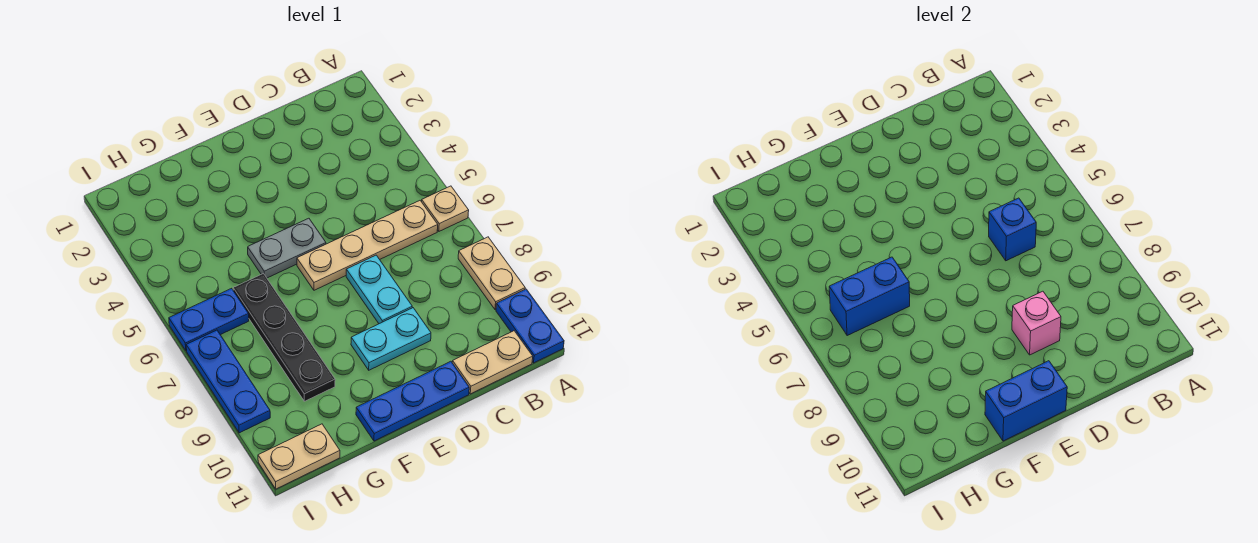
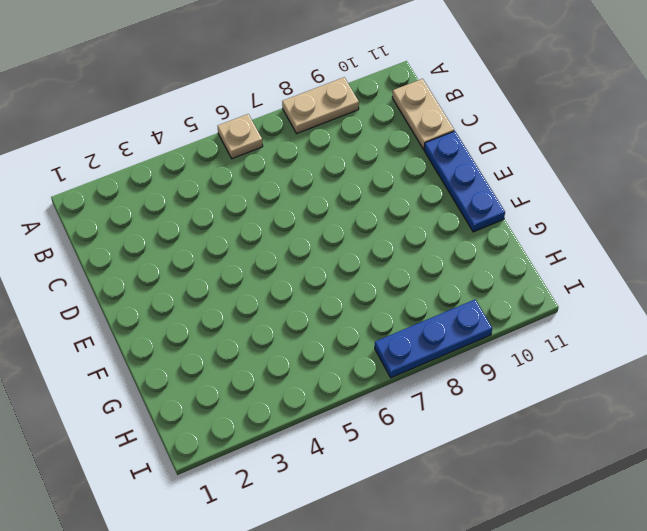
none -> blue plate A10:A11 level 1
none -> tan plate B6:E6 level 1
none -> cyan plate D7:D8 level 1

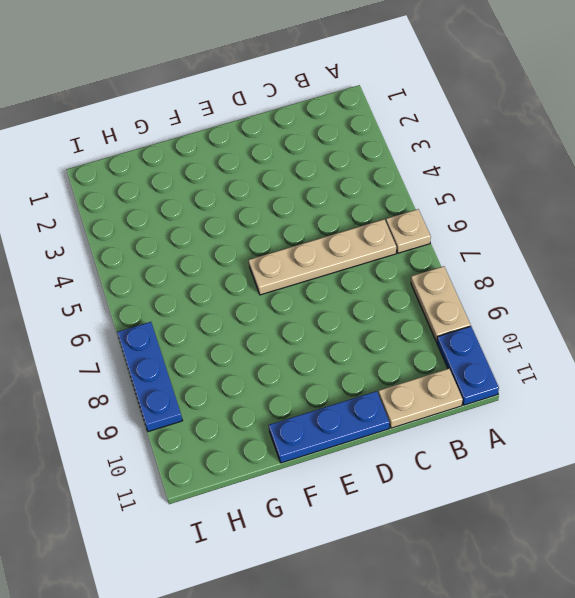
none -> cyan plate D7:D8 level 1
none -> cyan plate D9:E9 level 1
none -> grey plate E5:F5 level 1

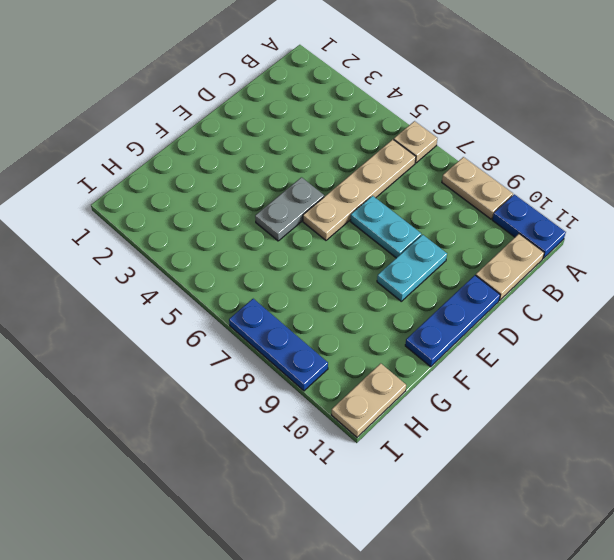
none -> black plate G6:G9 level 1
none -> blue plate H6:I6 level 1
none -> blue brick C6 level 2

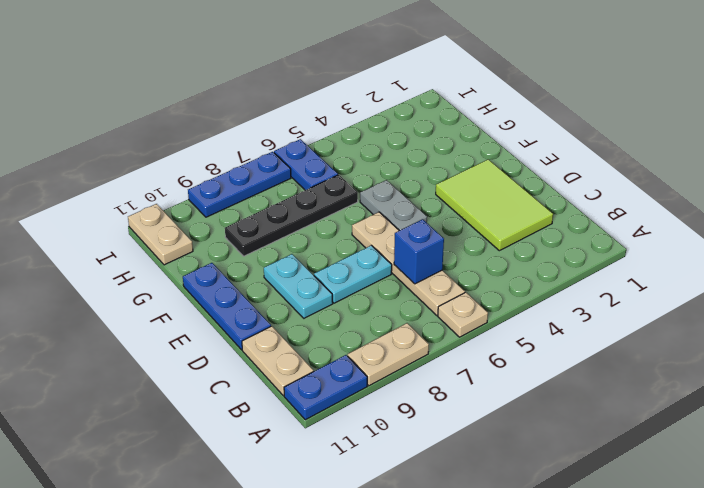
lime tile C2:E3 level 1 -> none
none -> pink brick D9 level 2
none -> blue brick E11:F11 level 2
none -> blue brick G6:H6 level 2

